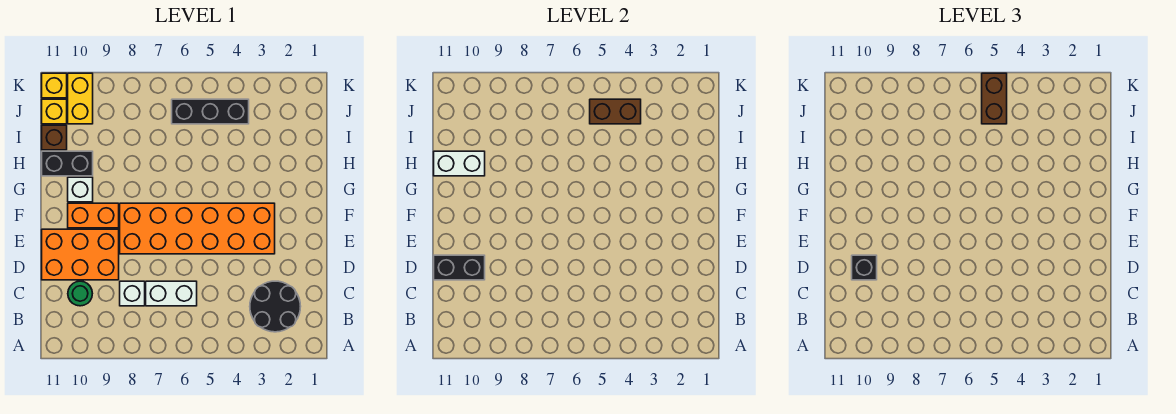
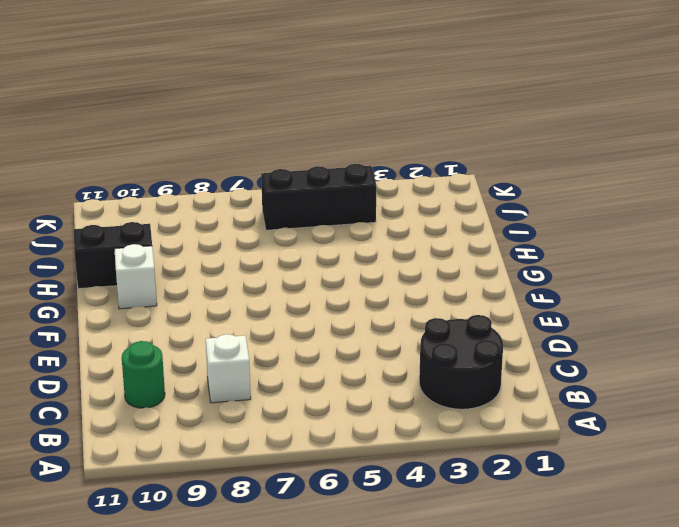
none -> white brick C6:C7 level 1
none -> orange brick D9:E11 level 1
none -> orange brick E3:F8 level 1

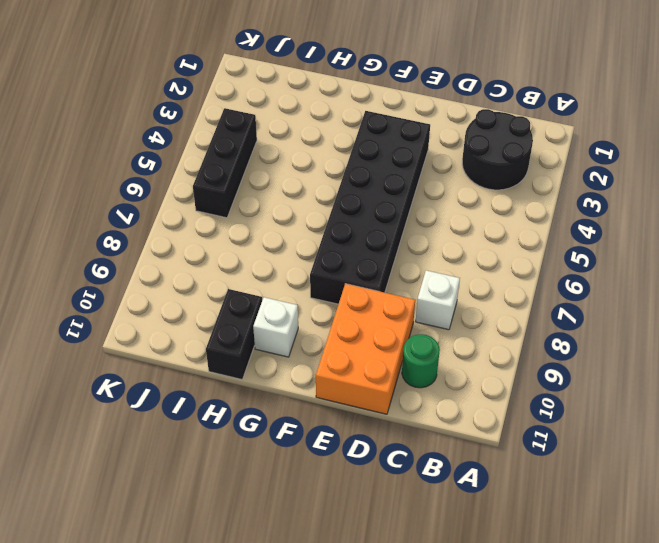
black brick E3:F8 level 1 -> orange brick E3:F8 level 1
none -> white brick C6:C7 level 1
none -> orange brick F9:F10 level 1
none -> brown brick I11 level 1

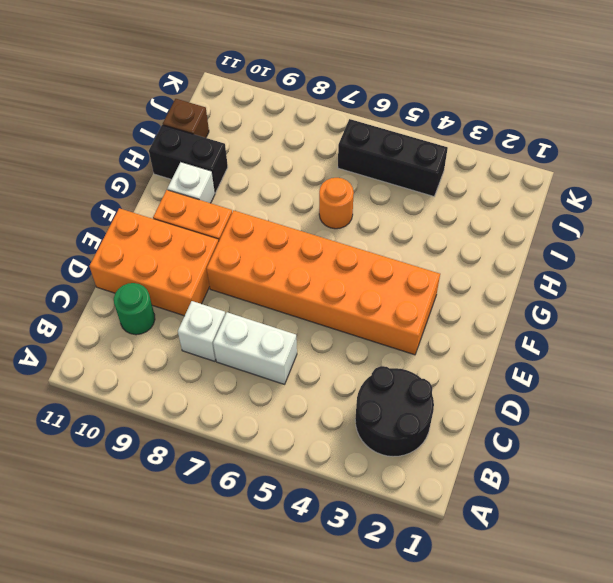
orange round brick H6 level 1 -> none
none -> yellow brick J10:K10 level 1
none -> yellow brick J11 level 1
none -> yellow brick K11 level 1

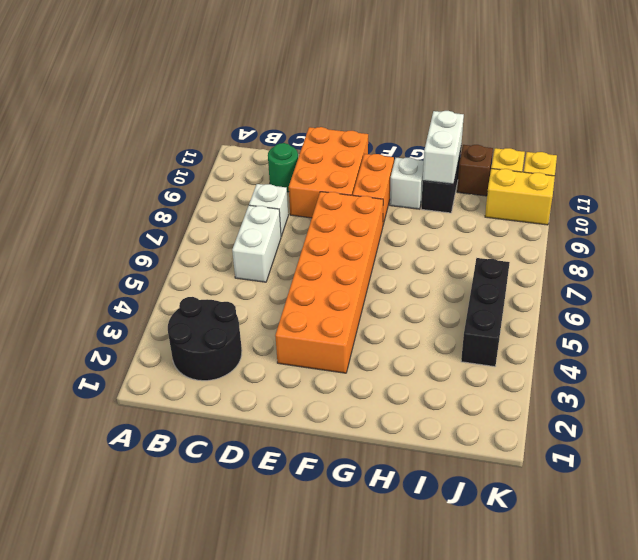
none -> black brick D10:D11 level 2
none -> brown brick J4:J5 level 2
none -> black brick D10 level 3

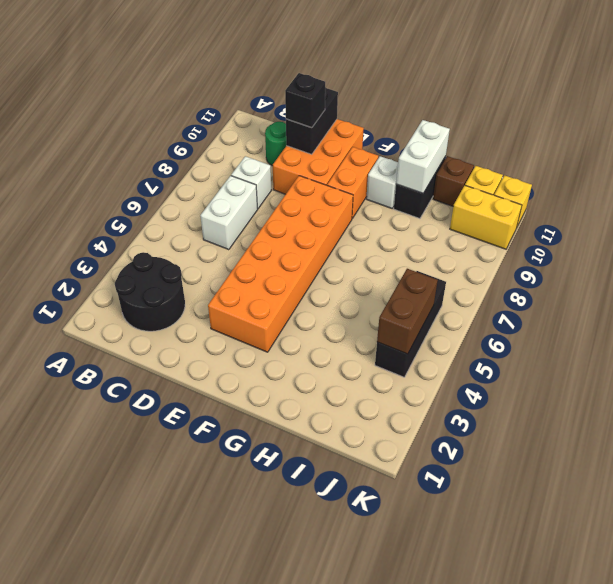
none -> brown brick J5:K5 level 3

